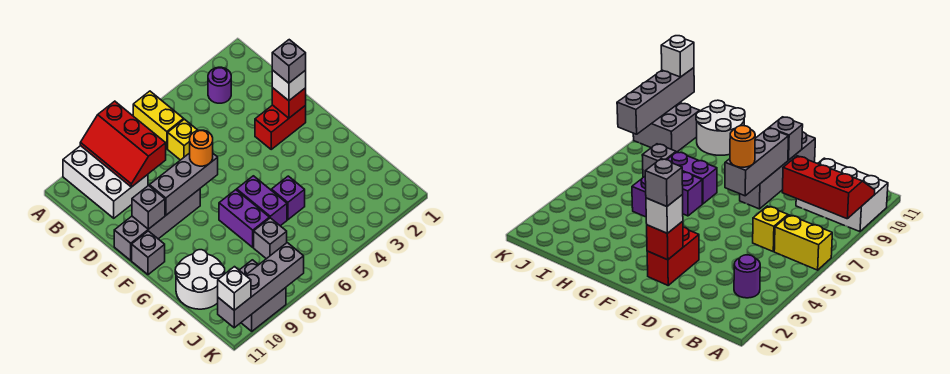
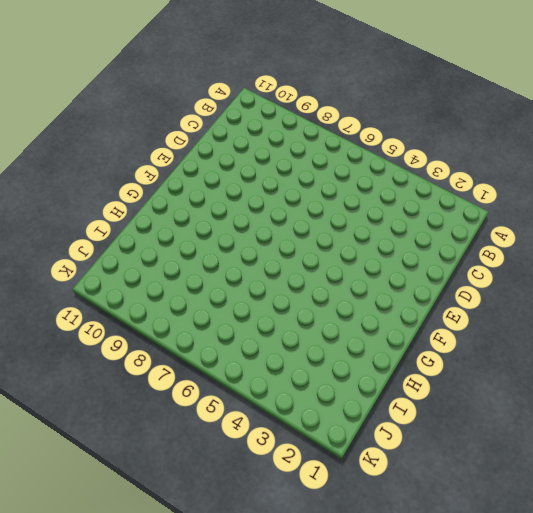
none -> yellow brick A6:B6 level 1
none -> white brick A9:C10 level 1
none -> purple round brick B3 level 1

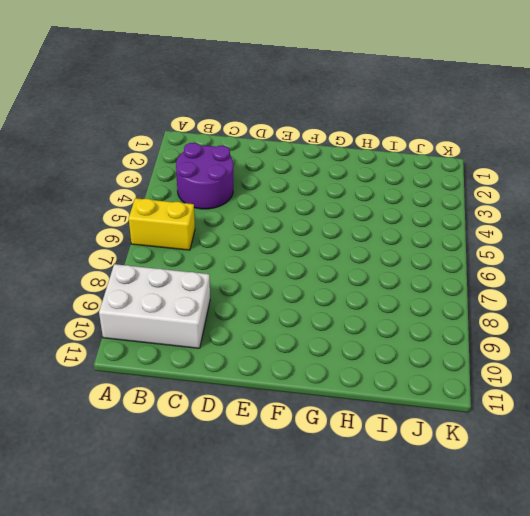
purple round brick B3:C4 level 1 -> purple round brick B3 level 1
none -> yellow brick C6 level 1
none -> red brick E2:E3 level 1
none -> grey brick E8:E11 level 1

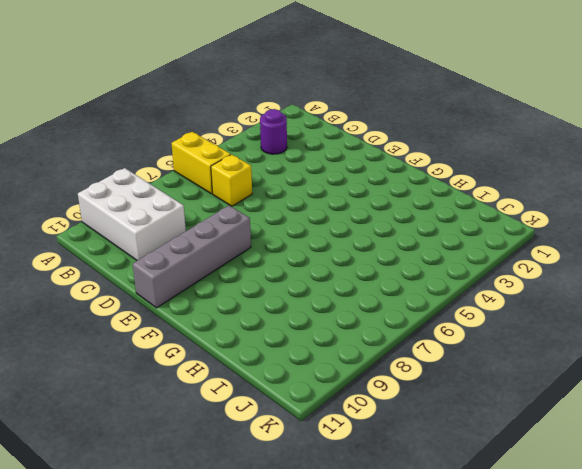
none -> red brick E2:E3 level 1
none -> grey brick F11 level 1
none -> purple brick G6:H6 level 1

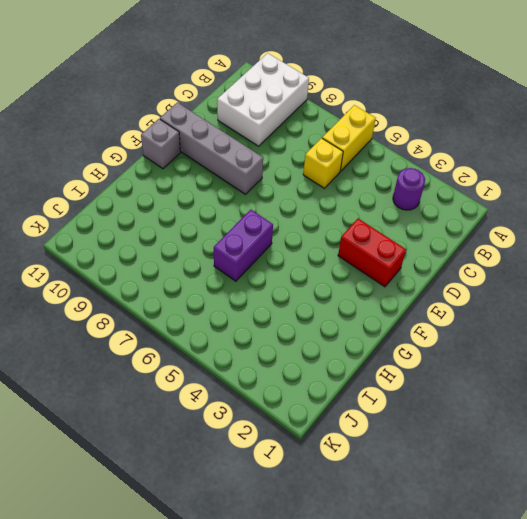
none -> purple brick G7:H7 level 1
none -> purple brick H5 level 1
none -> white round brick H10:I11 level 1

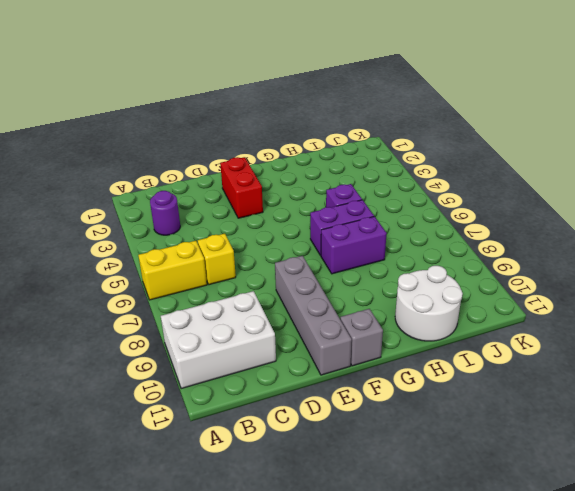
none -> grey brick I7 level 1
none -> grey brick J9:K10 level 1
none -> red slope A8:C9 level 2 top 8

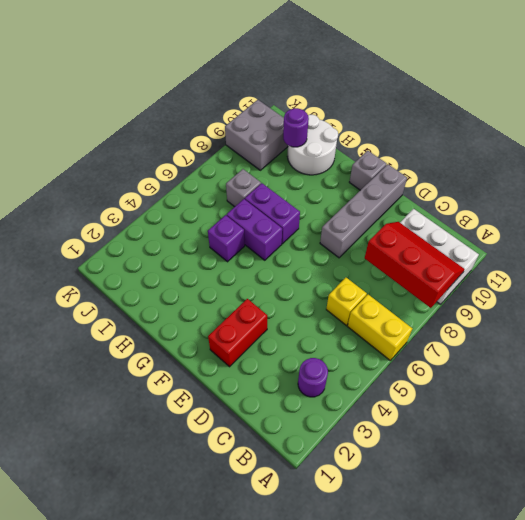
purple round brick I10 level 2 -> none
none -> red brick E2 level 2
none -> grey brick E7:E9 level 2
none -> grey brick E10 level 2

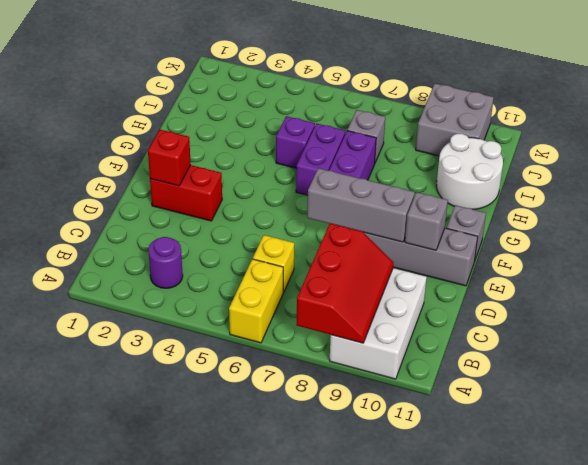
none -> grey brick K8:K11 level 2
none -> white brick E2 level 3
none -> orange round brick E7 level 3

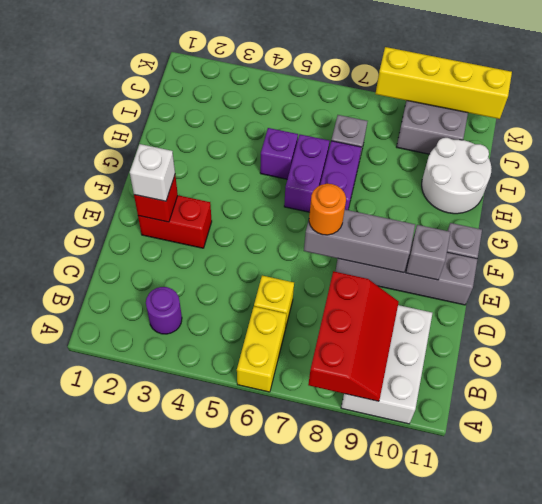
yellow brick K8:K11 level 2 -> grey brick K8:K11 level 2
none -> white brick K11 level 3
none -> grey brick E2 level 4

